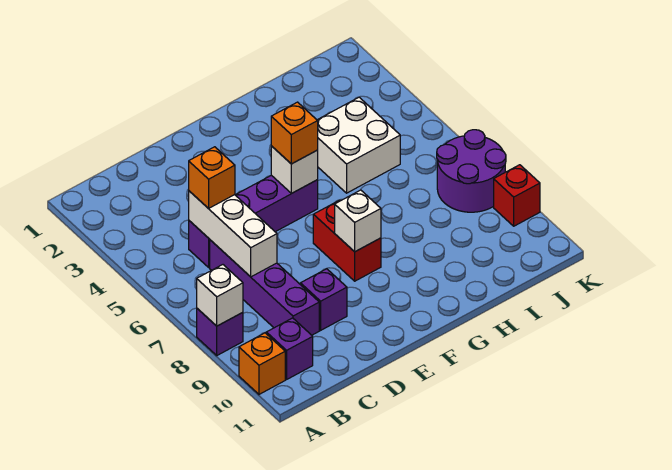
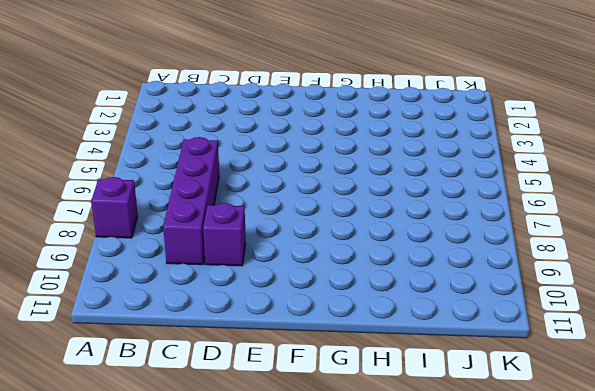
none -> orange brick A10 level 1
none -> purple brick B10 level 1
none -> purple brick C5:F5 level 1

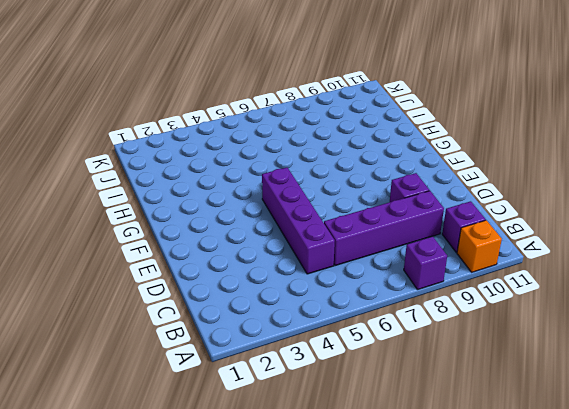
none -> red brick F7:F8 level 1
none -> white brick H4:I5 level 1
none -> purple round brick J7:K8 level 1

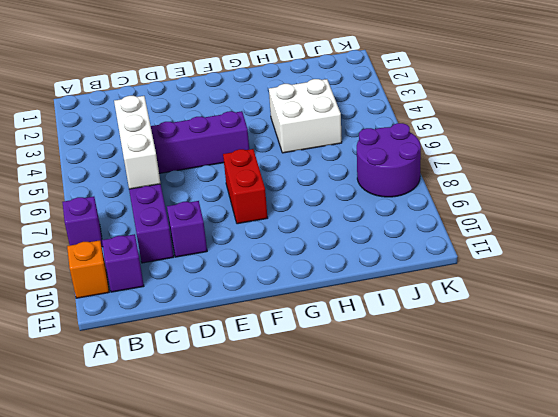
none -> red brick K9 level 1
none -> white brick A8 level 2
none -> white brick F5 level 2

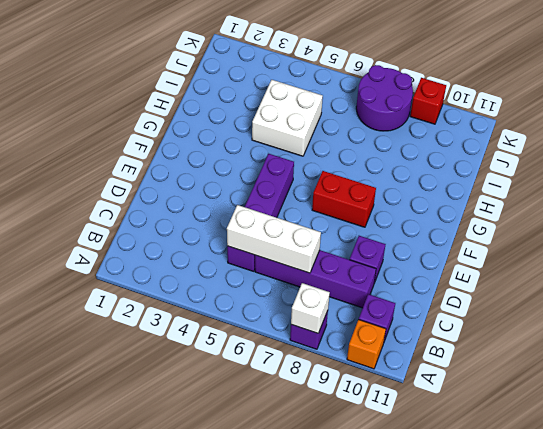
none -> white brick F5 level 2
none -> white brick F8 level 2
none -> orange brick C5 level 3

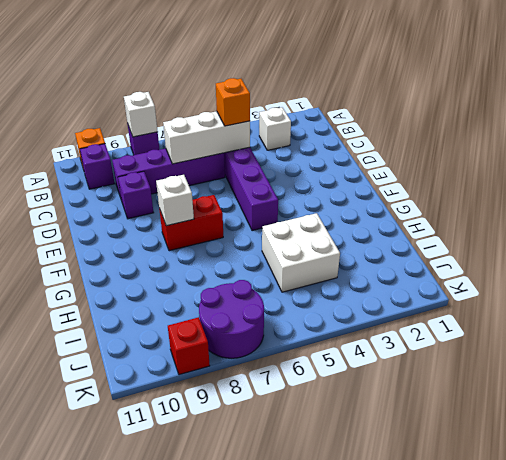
white brick B3 level 1 -> white brick F5 level 2
none -> orange brick F5 level 3

